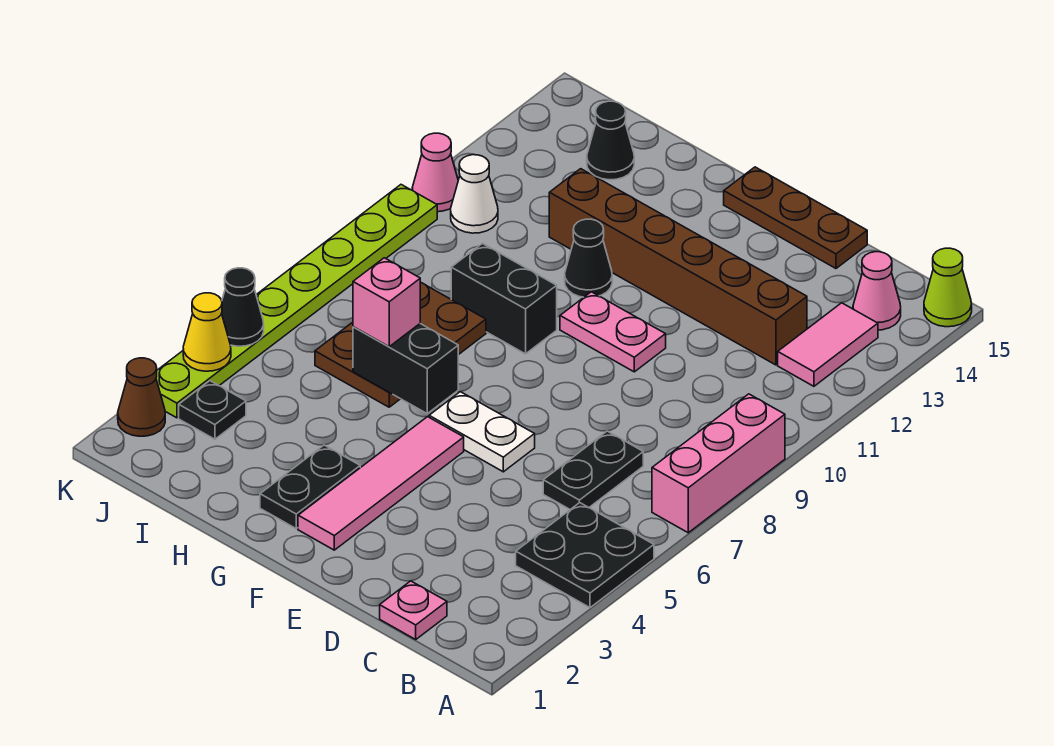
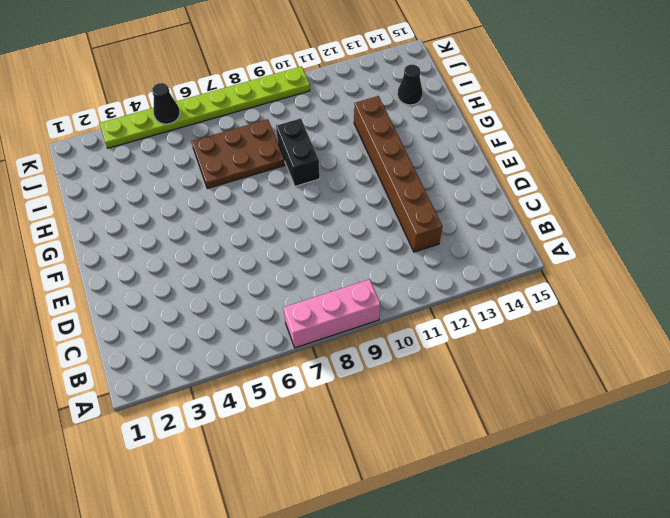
none -> black plate A4:B5 level 1
none -> lime cone A15 level 1
none -> pink tile B12:B13 level 1

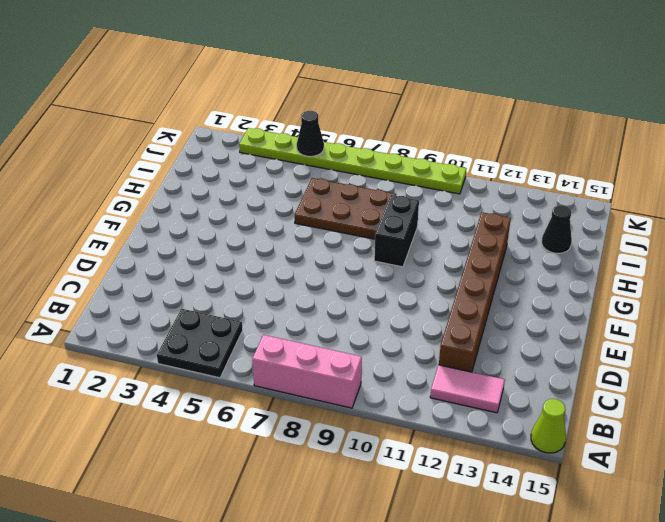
none -> pink cone B14 level 1
none -> pink plate C1 level 1
none -> black plate C6:C7 level 1

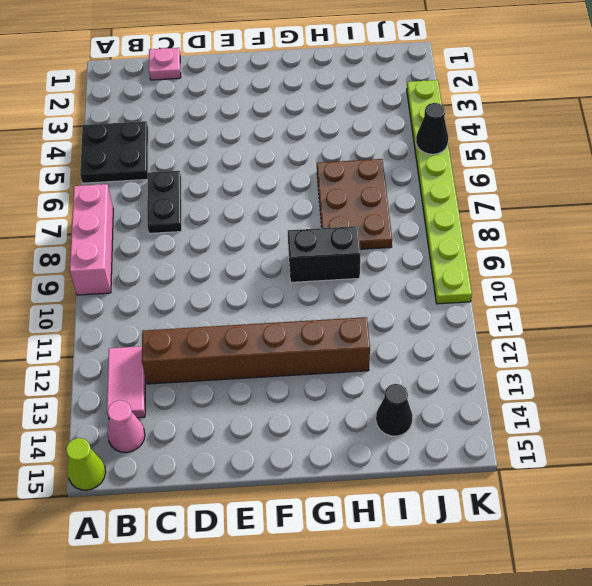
none -> brown plate D15:F15 level 1
none -> white plate E6:F6 level 1
none -> pink plate E10:F10 level 1

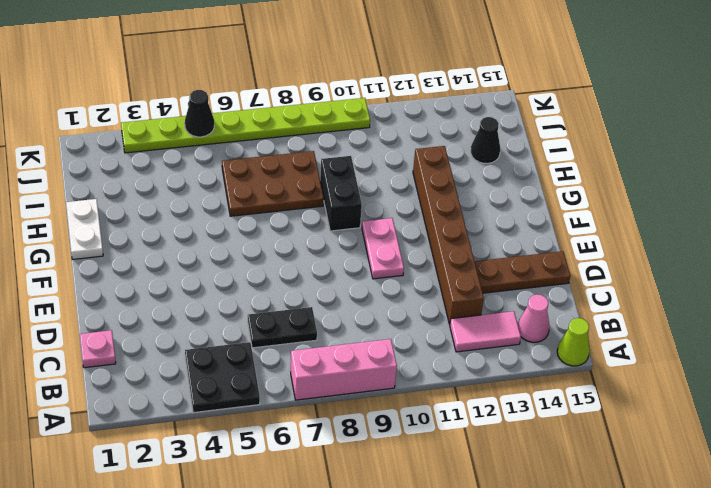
brown plate D13:D15 level 1 -> brown plate D15:F15 level 1
white plate G1:H1 level 1 -> white plate E6:F6 level 1
none -> pink tile F2:F5 level 1
none -> black plate G2:G3 level 1
none -> black cone G11 level 1

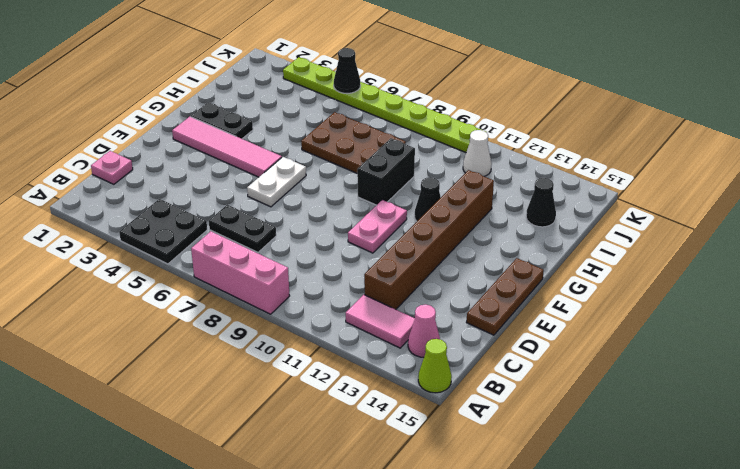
none -> black plate J3 level 1
none -> brown cone K2 level 1
none -> pink cone K11 level 1

